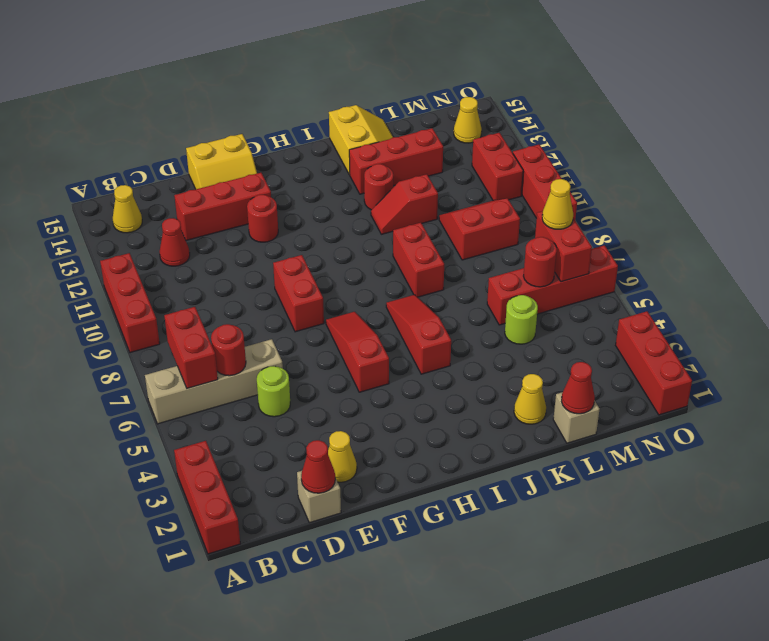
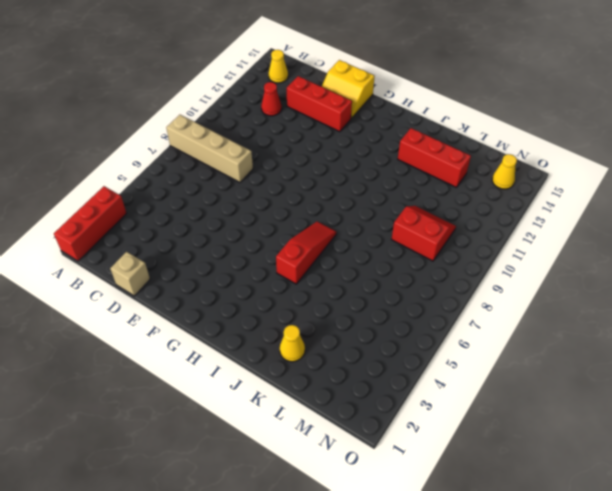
tan brick A8:D8 level 1 -> tan brick A6:D6 level 1
none -> red brick A9:A11 level 1
none -> lime round brick D5 level 1
none -> yellow cone E2 level 1
none -> red brick F8:F9 level 1

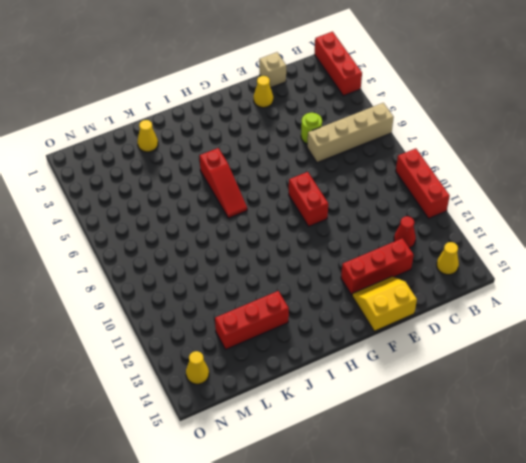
none -> red round brick F12 level 1
none -> red slope G5:G7 level 1 top 5
none -> red brick J8:J9 level 1
none -> red slope J11:K11 level 1 top K

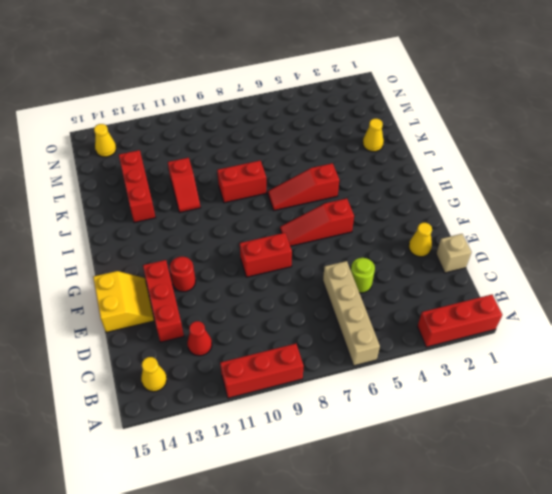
none -> red round brick J12 level 1
none -> yellow slope J14:K15 level 1 top J
none -> tan brick L1 level 1
none -> lime round brick L5 level 1

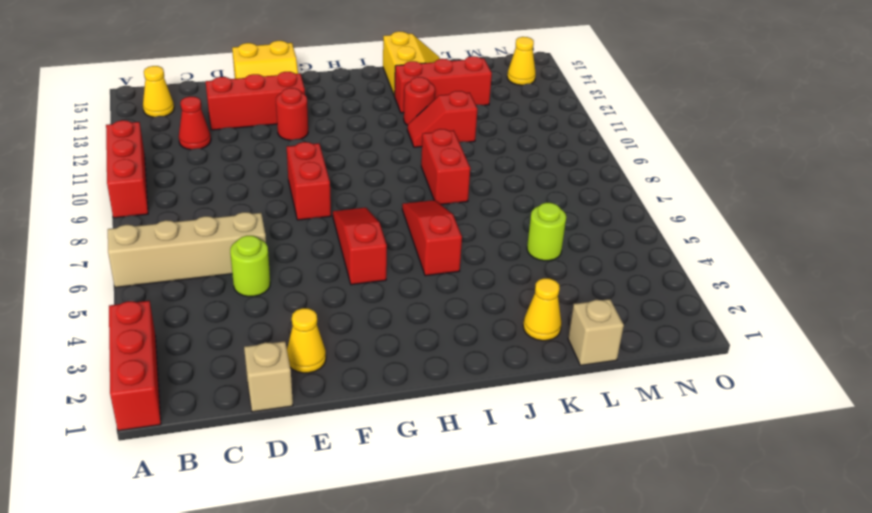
none -> red brick L6:O6 level 1
none -> red slope L9:M10 level 1 top 9
none -> red brick N11:N12 level 1
none -> red brick O1:O3 level 1

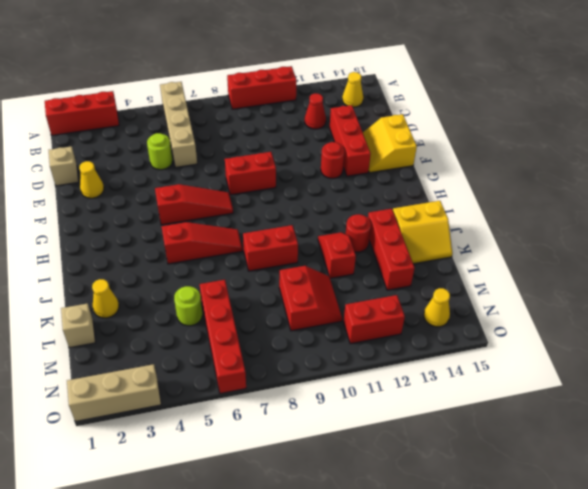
tan brick O1:O3 level 1 -> red brick O1:O3 level 1
none -> red brick O9:O11 level 1
none -> red brick B6:B7 level 2
none -> red round brick C6 level 2
none -> red cone D1 level 2

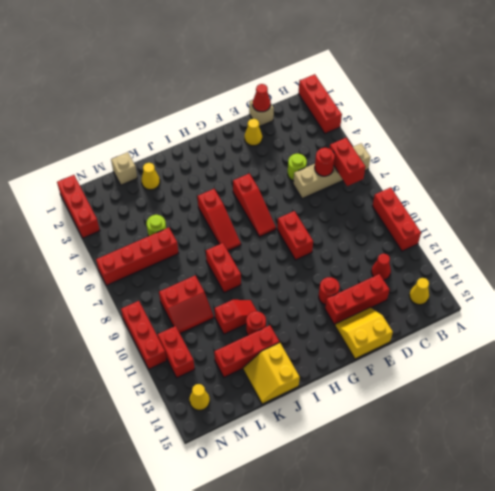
none -> red cone L1 level 2
none -> red round brick M6 level 2
none -> red brick N6:N7 level 2
none -> yellow cone N7 level 3

